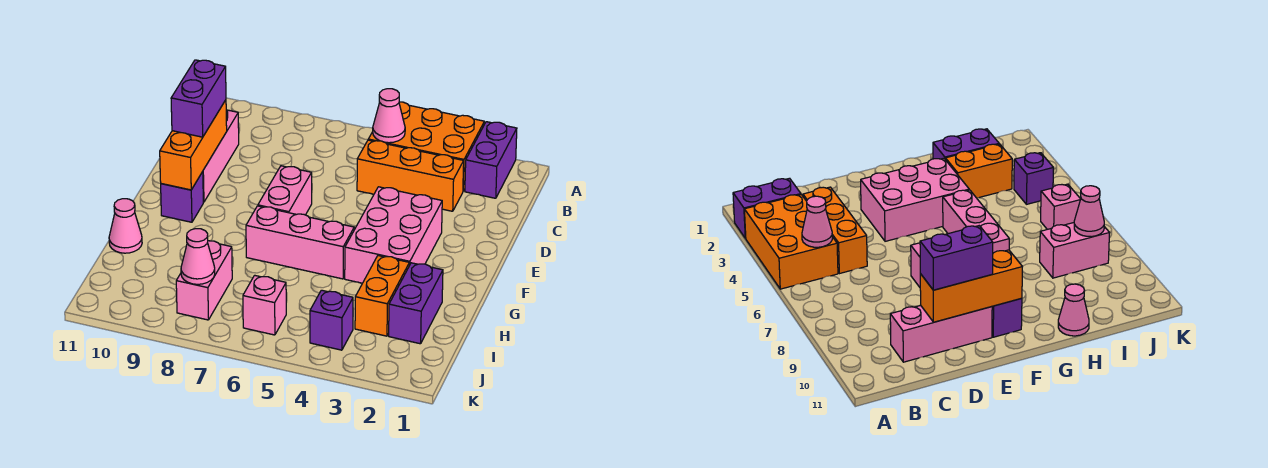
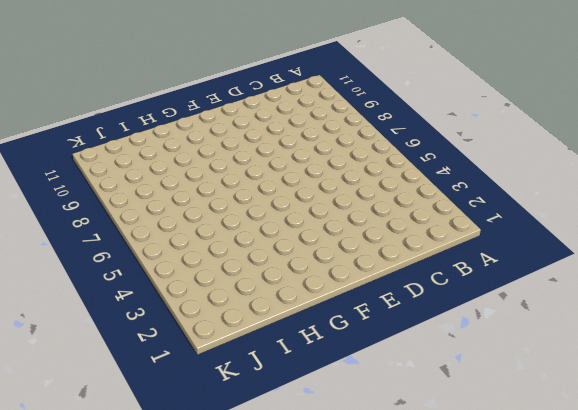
none -> purple brick A2:B2 level 1
none -> orange brick A3:B5 level 1
none -> orange brick C3:C5 level 1

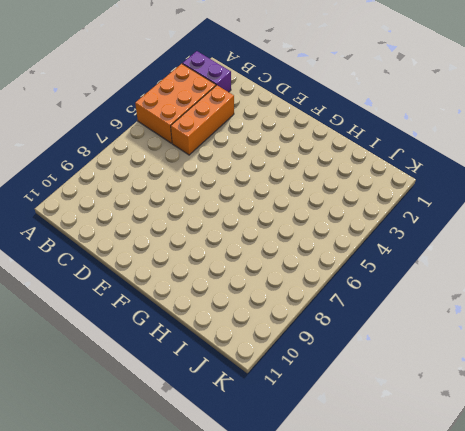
none -> pink brick C10:E10 level 1
none -> pink brick E3:G4 level 1
none -> pink brick E7:F7 level 1

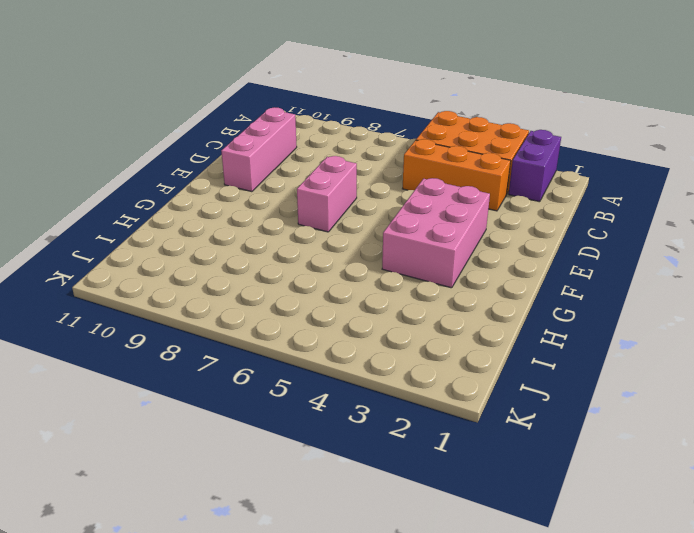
none -> purple brick F10 level 1
none -> pink brick G5:G7 level 1
none -> purple brick H2:I2 level 1

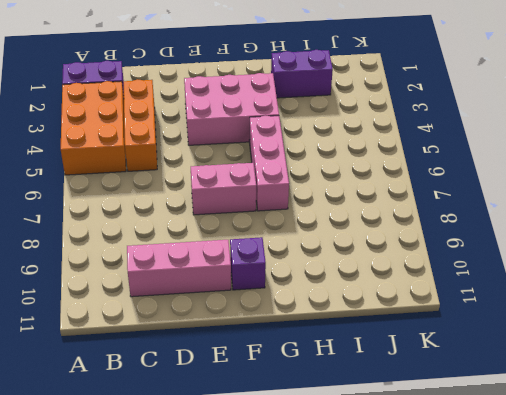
none -> orange brick H3:I3 level 1
none -> pink cone H11 level 1
none -> pink brick I8:J8 level 1

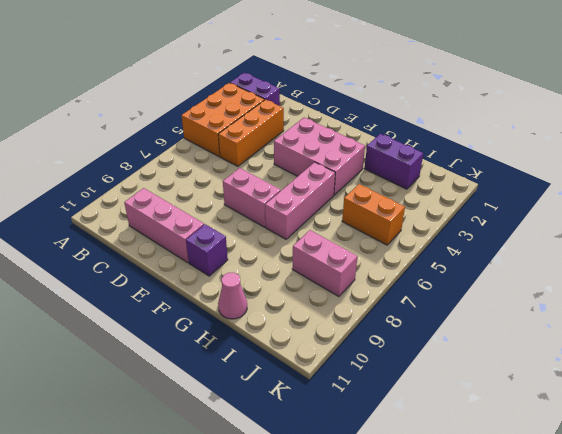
orange brick I5:J5 level 1 -> orange brick H3:I3 level 1
none -> purple brick J4 level 1
none -> pink brick J6 level 1
none -> pink cone B5 level 2

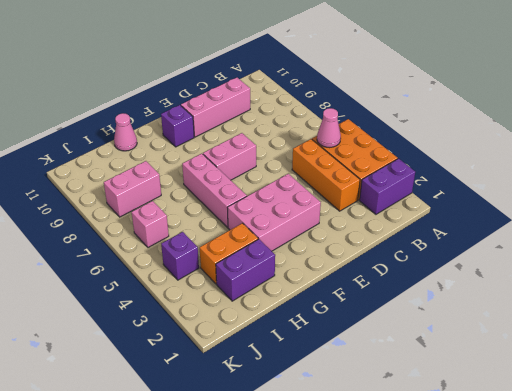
none -> orange brick D10:F10 level 2
none -> pink cone J8 level 2
none -> purple brick D10:E10 level 3

